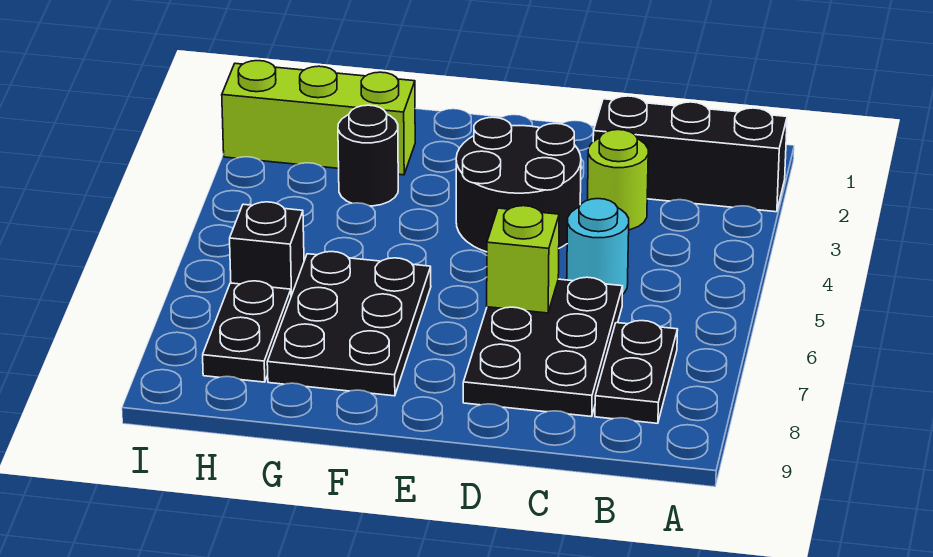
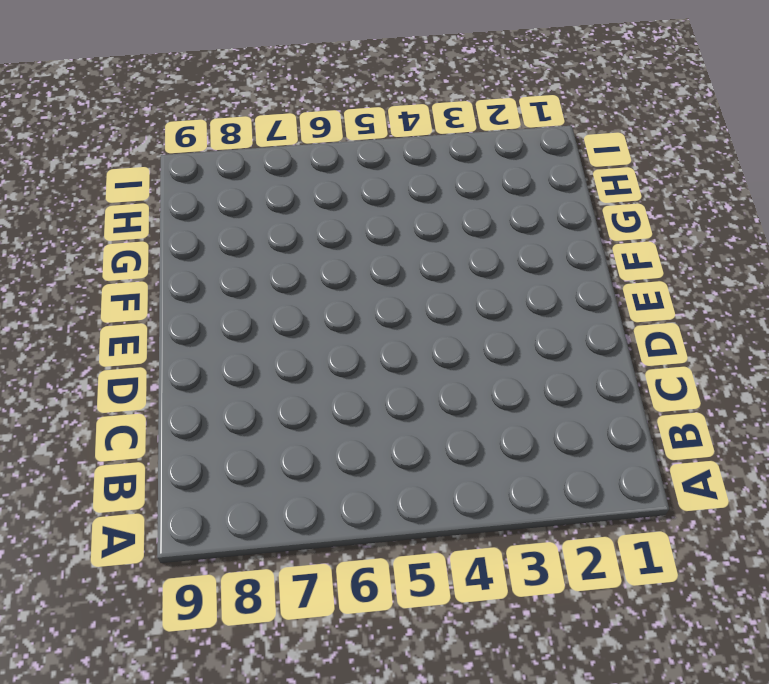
none -> black brick A2:C2 level 1
none -> black plate B7:B8 level 1
none -> lime round brick C3 level 1

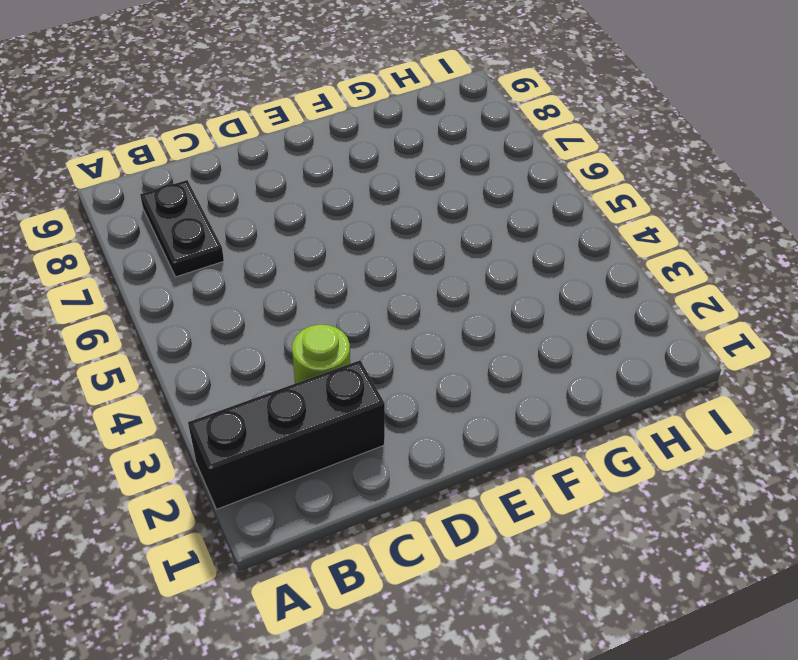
none -> cyan round brick C5 level 1
none -> black plate C6:D8 level 1
none -> black round brick D3:E4 level 1

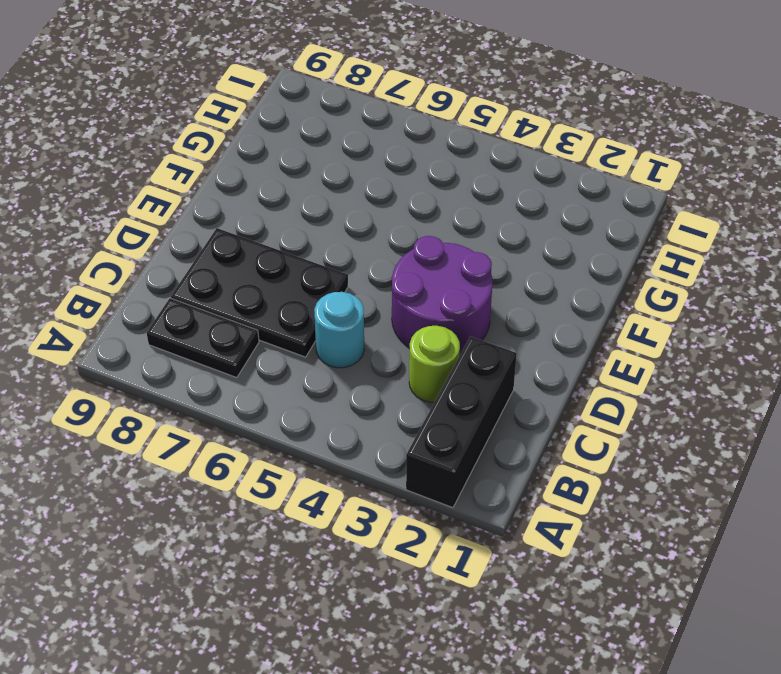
purple round brick D3:E4 level 1 -> black round brick D3:E4 level 1
none -> black plate F6:G8 level 1
none -> lime brick G2:I2 level 1
none -> black round brick G3 level 1

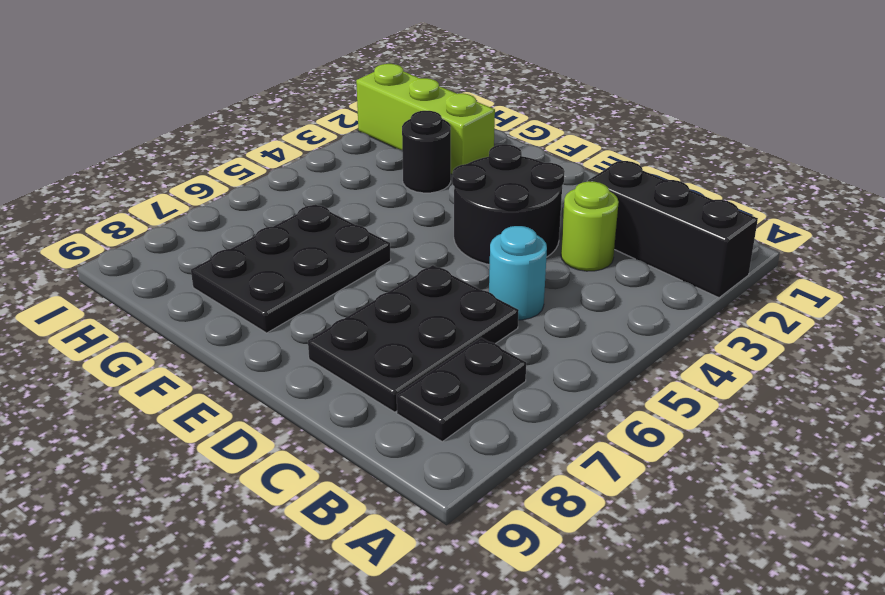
none -> black brick H6 level 1
none -> black plate H7:H8 level 1
none -> lime brick D6 level 2

